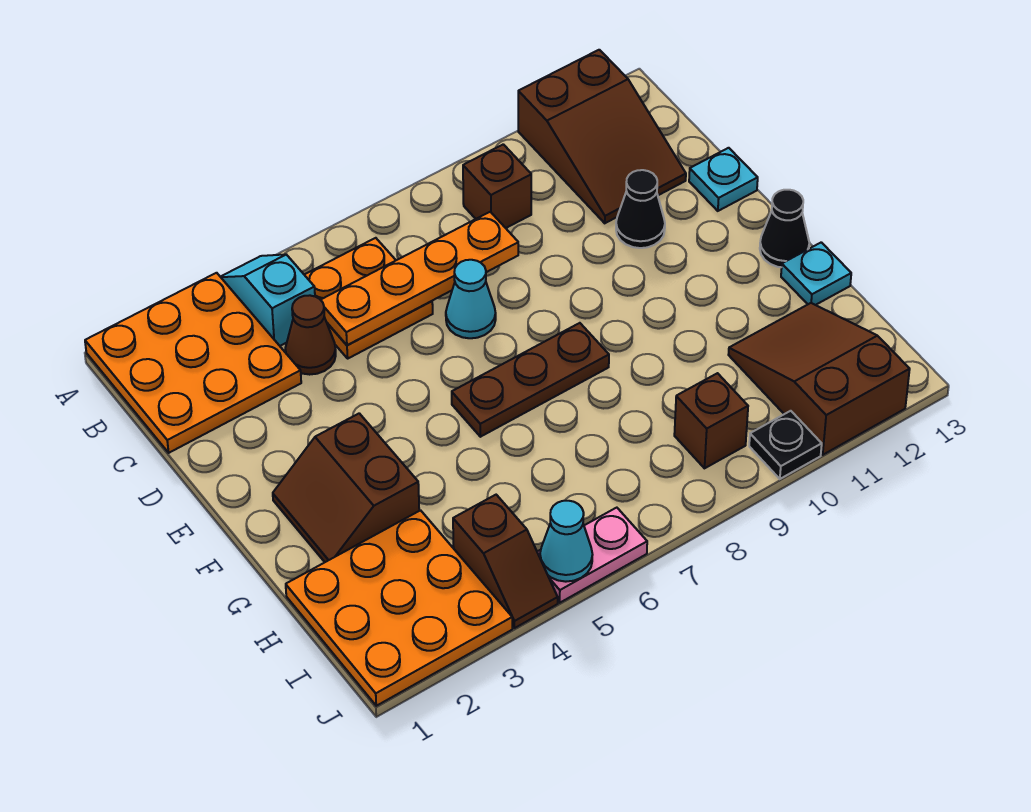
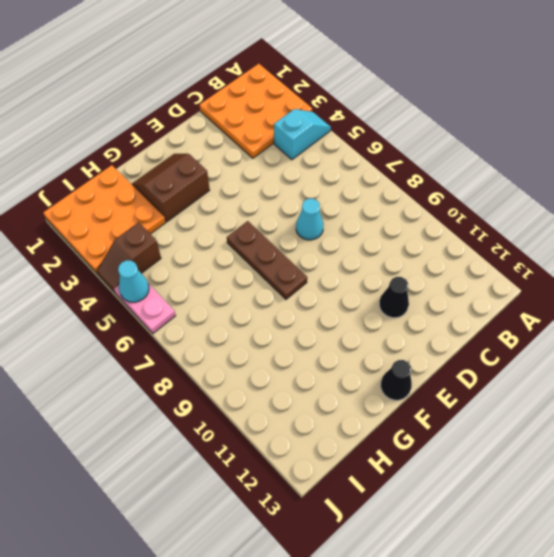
none -> brown slope A11:C12 level 1 top A
none -> orange plate B5:C6 level 1
none -> brown brick B9 level 1

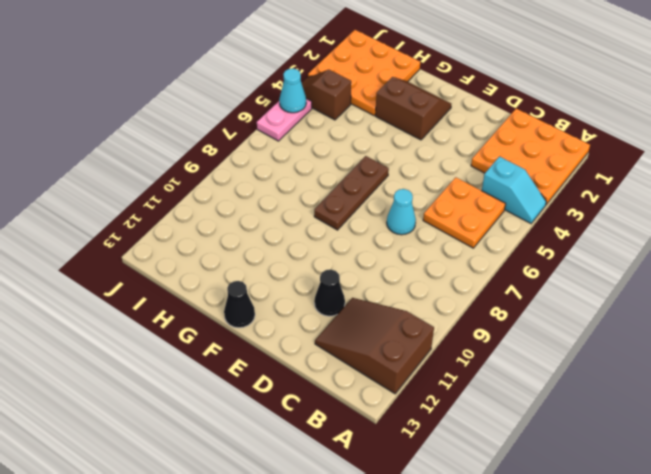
none -> brown brick B9 level 1
none -> brown cone C4 level 1
none -> cyan plate D13 level 1

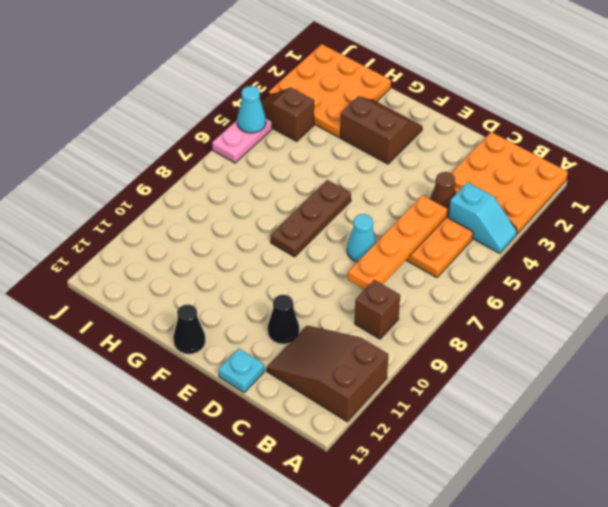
none -> cyan plate G13 level 1
none -> brown slope H11:J12 level 1 top J
none -> brown brick I9 level 1

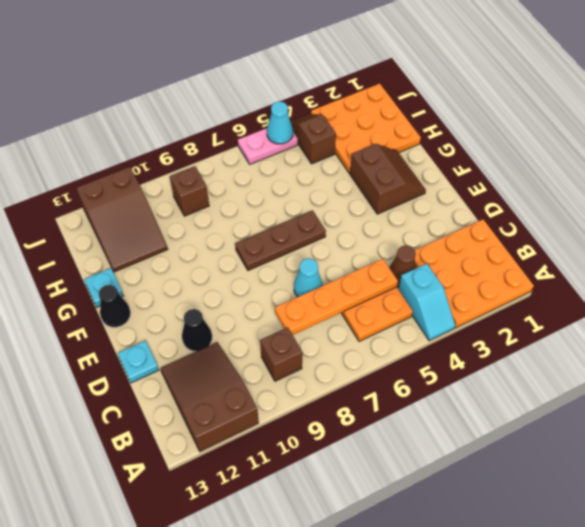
none -> black plate J10 level 1

